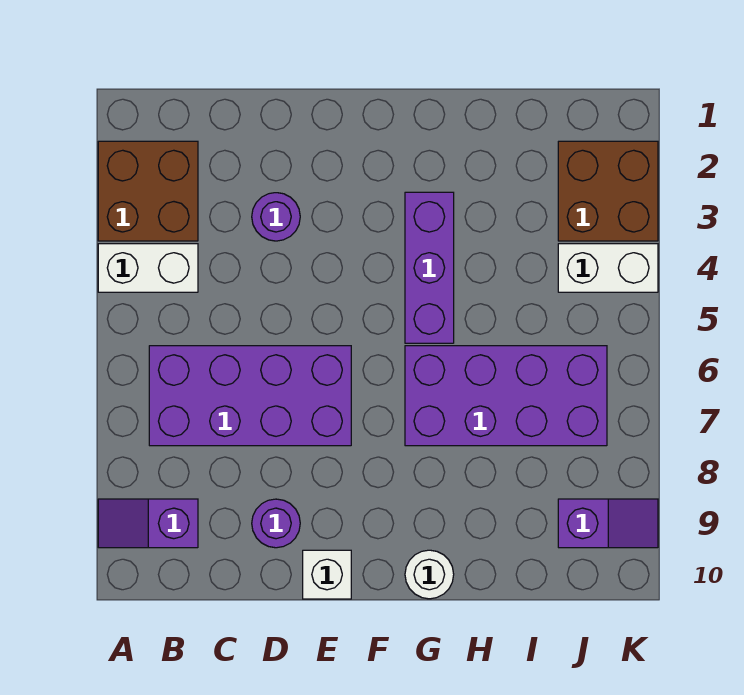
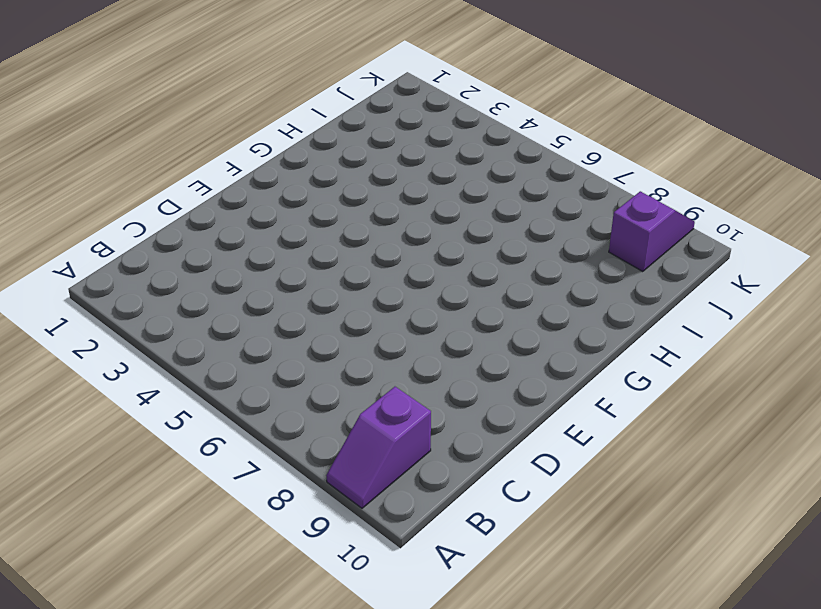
none -> brown brick A2:B3 level 1
none -> white brick A4:B4 level 1
none -> purple brick B6:E7 level 1

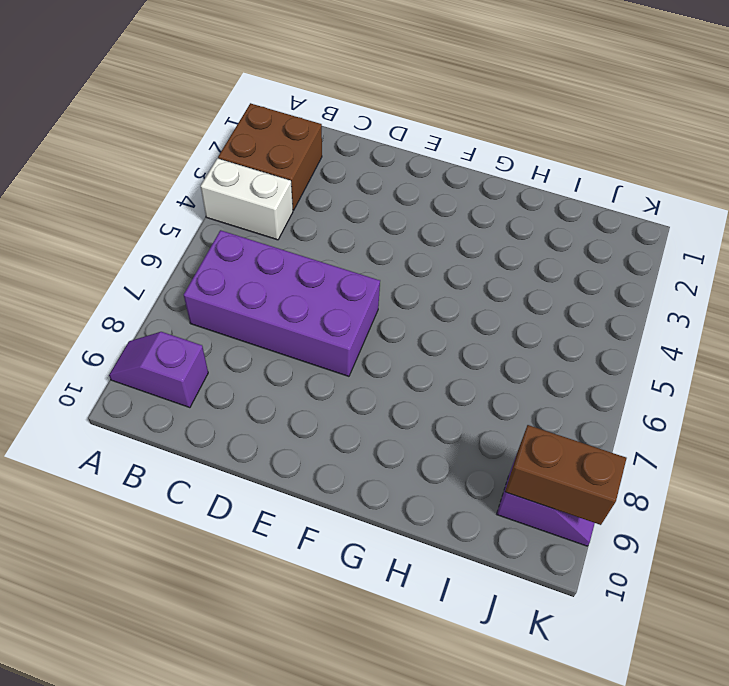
brown brick J9:K9 level 2 -> none
none -> purple round brick D3 level 1
none -> purple round brick D9 level 1
none -> white brick E10 level 1

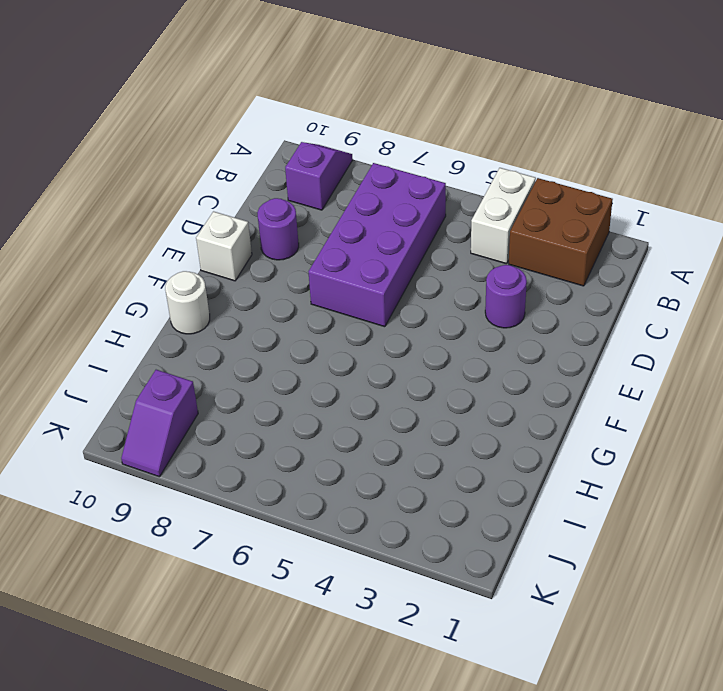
none -> purple brick G3:G5 level 1
none -> purple brick G6:J7 level 1
none -> brown brick J2:K3 level 1

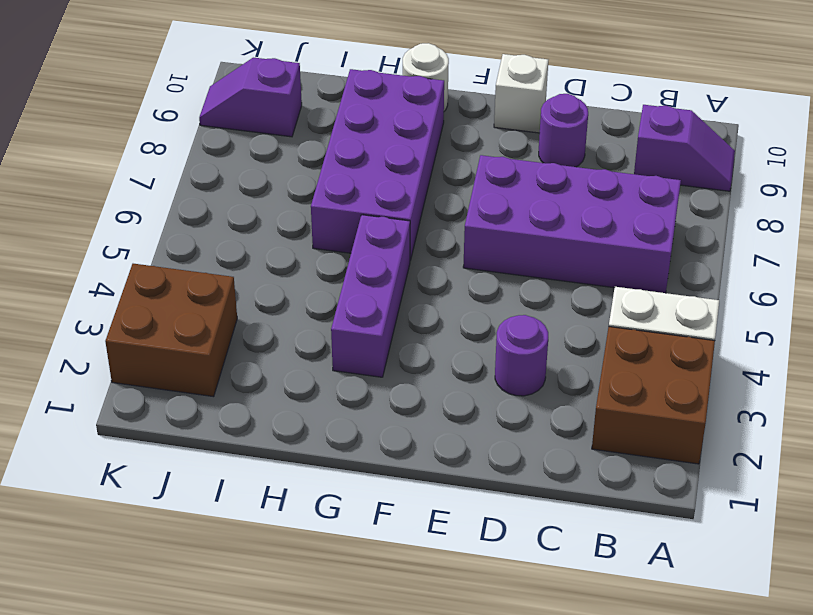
purple brick G6:H9 level 1 -> purple brick G6:J7 level 1
none -> white brick J4:K4 level 1

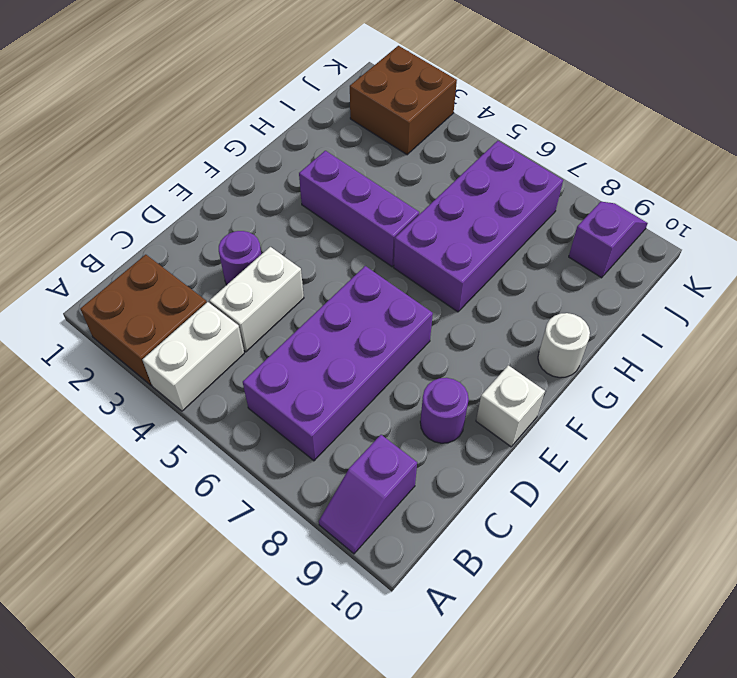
white brick C4:D4 level 1 -> white brick J4:K4 level 1

